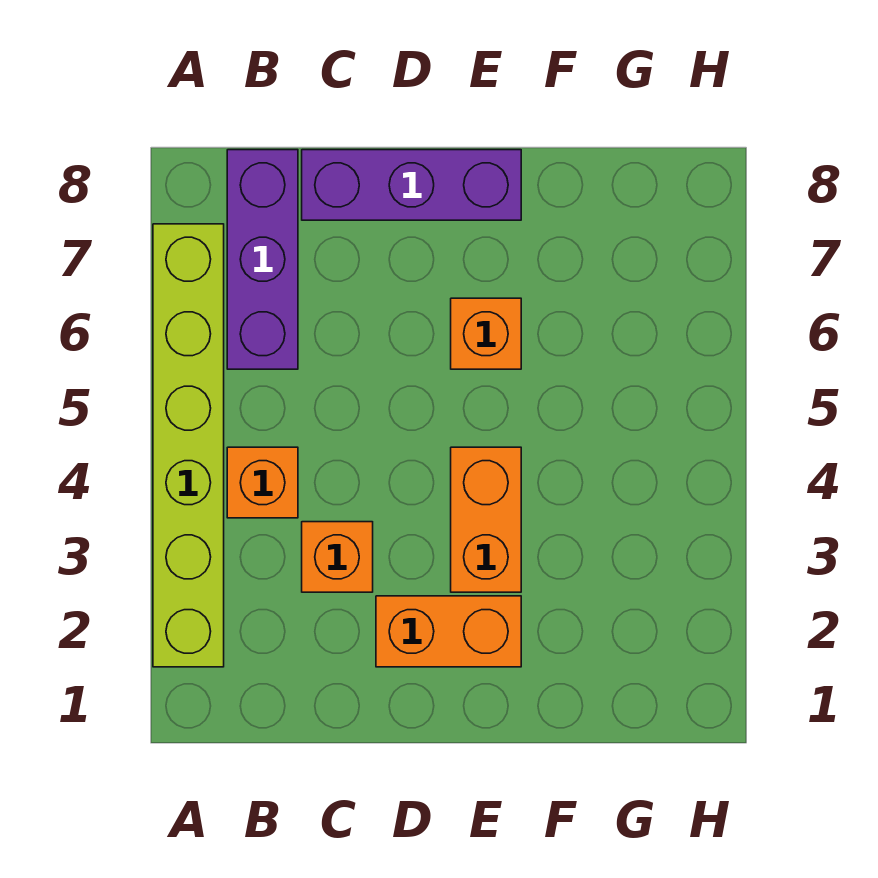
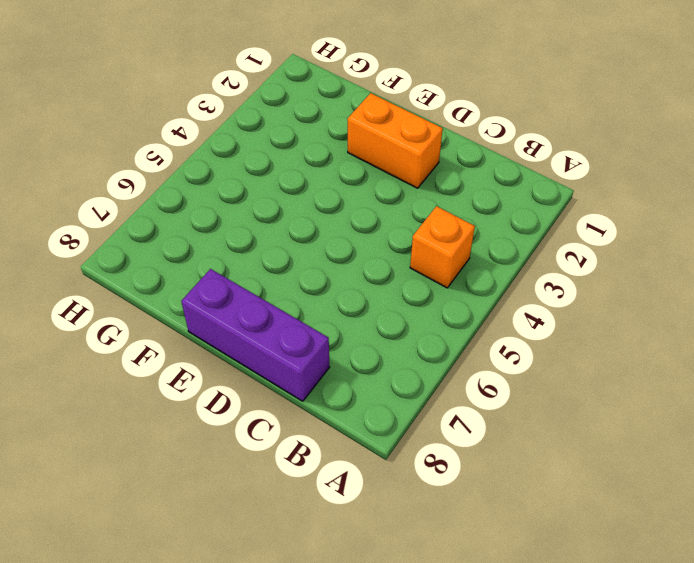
none -> lime brick A2:A7 level 1
none -> purple brick B6:B8 level 1

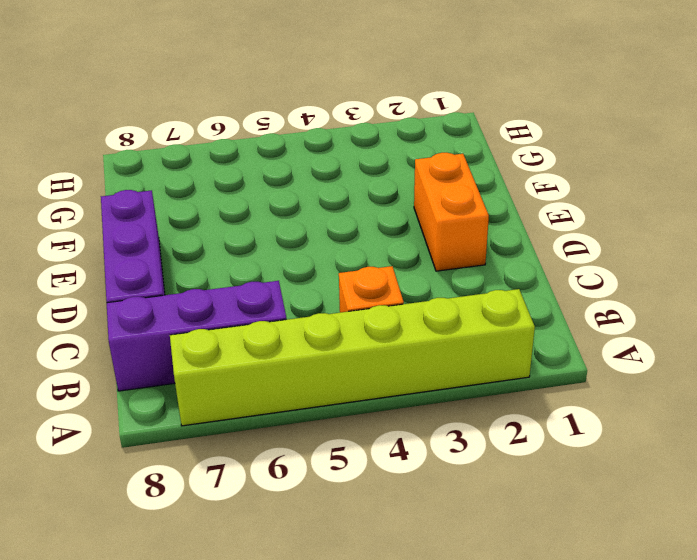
none -> orange brick C3 level 1
none -> orange brick E3:E4 level 1

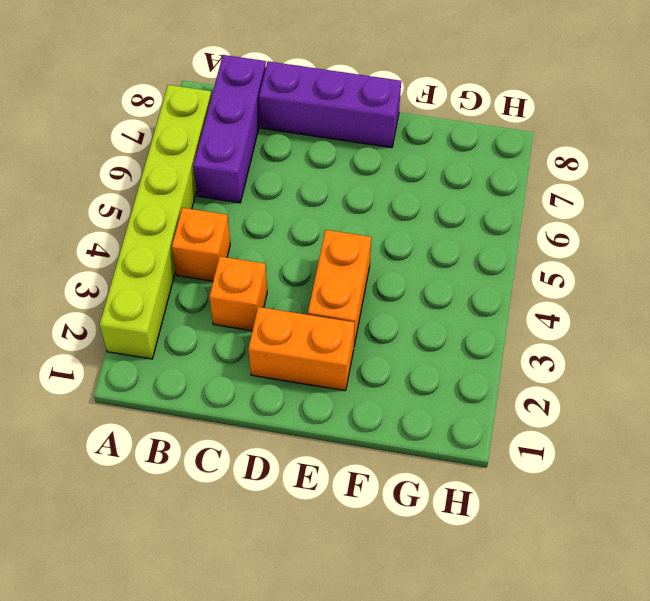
none -> orange brick E6 level 1

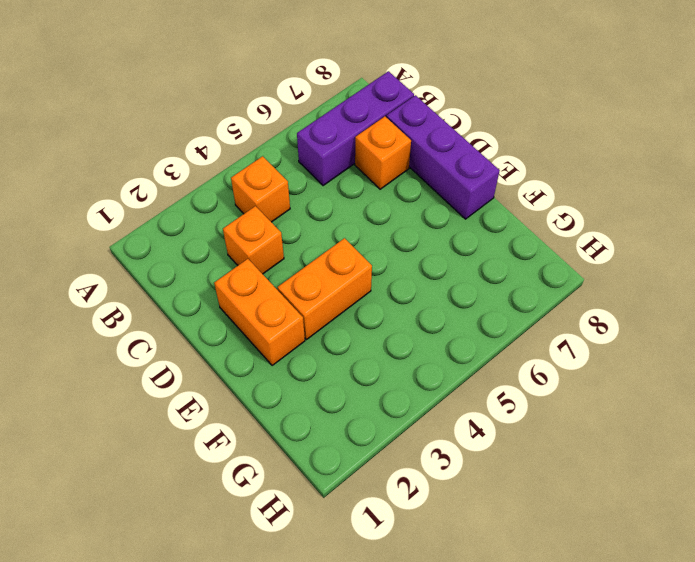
orange brick C7 level 1 -> orange brick E6 level 1
none -> lime brick A2:A7 level 1

